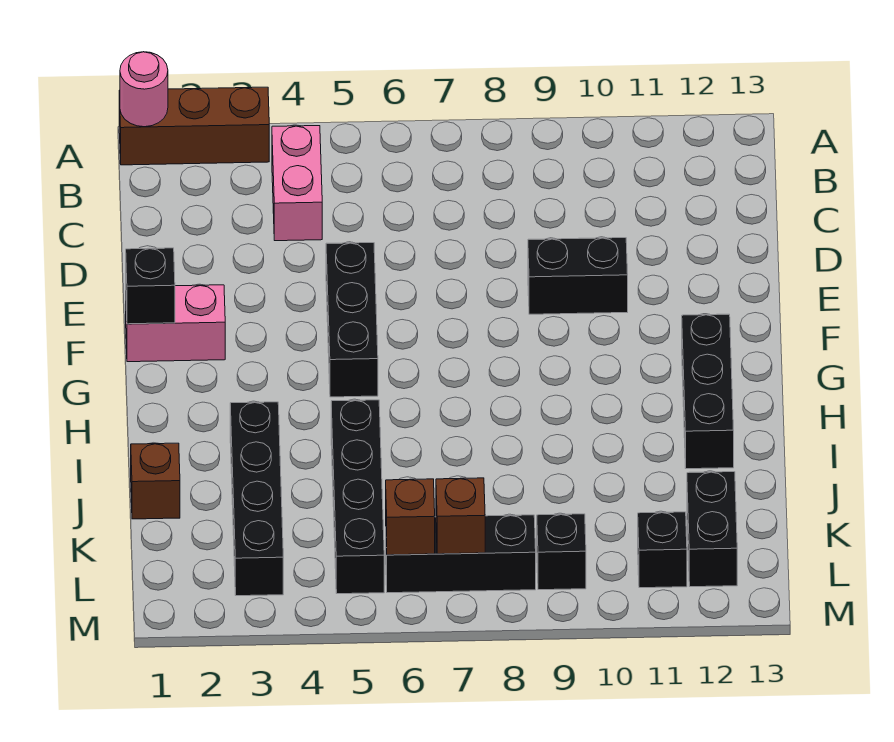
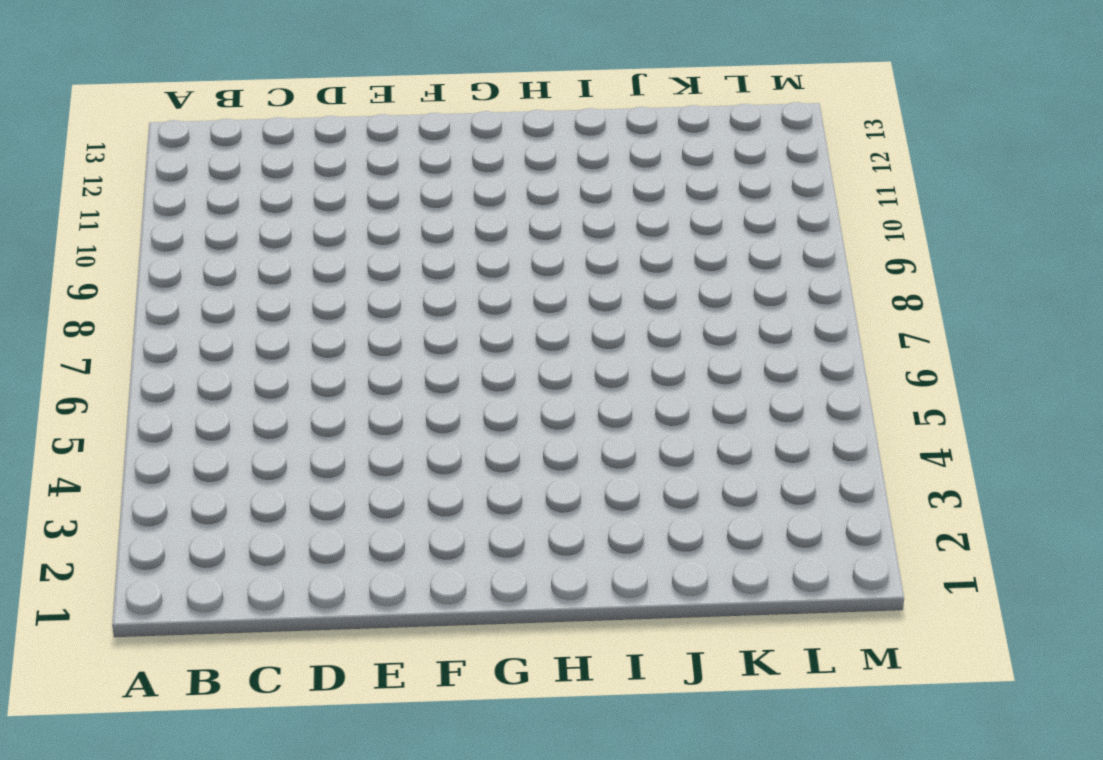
none -> brown brick A1:A3 level 1
none -> pink brick B4:C4 level 1
none -> black brick E5:G5 level 1

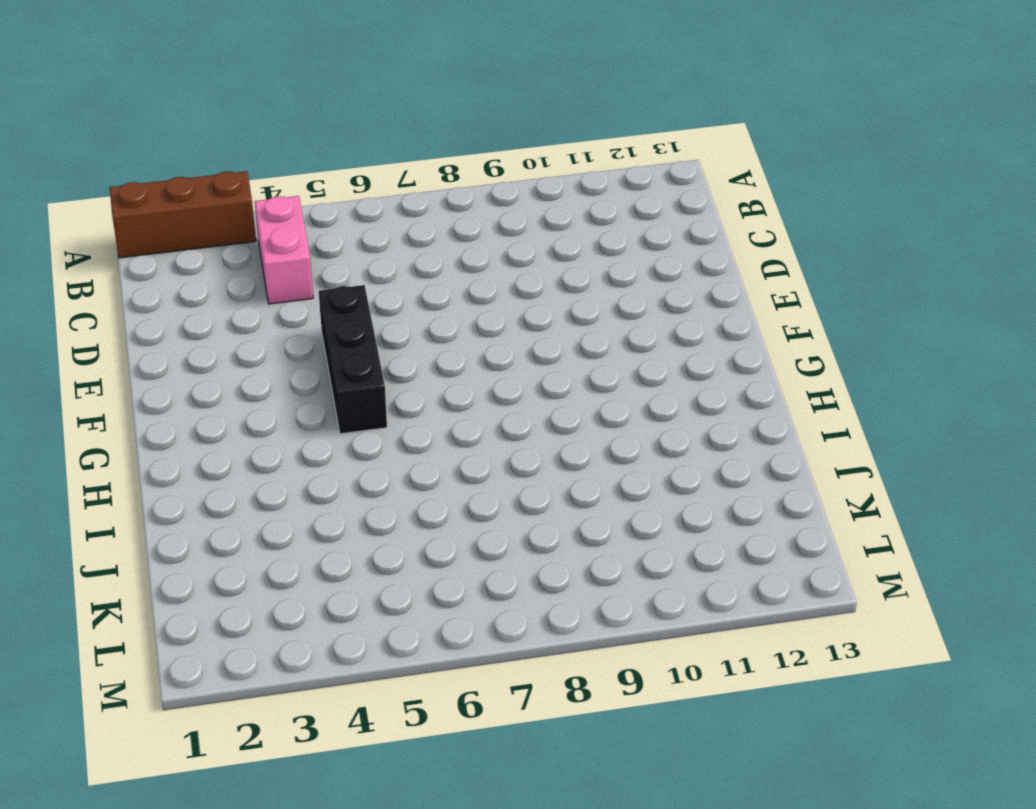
none -> black brick E9:E10 level 1
none -> pink brick F1:F2 level 1
none -> black brick G12:I12 level 1

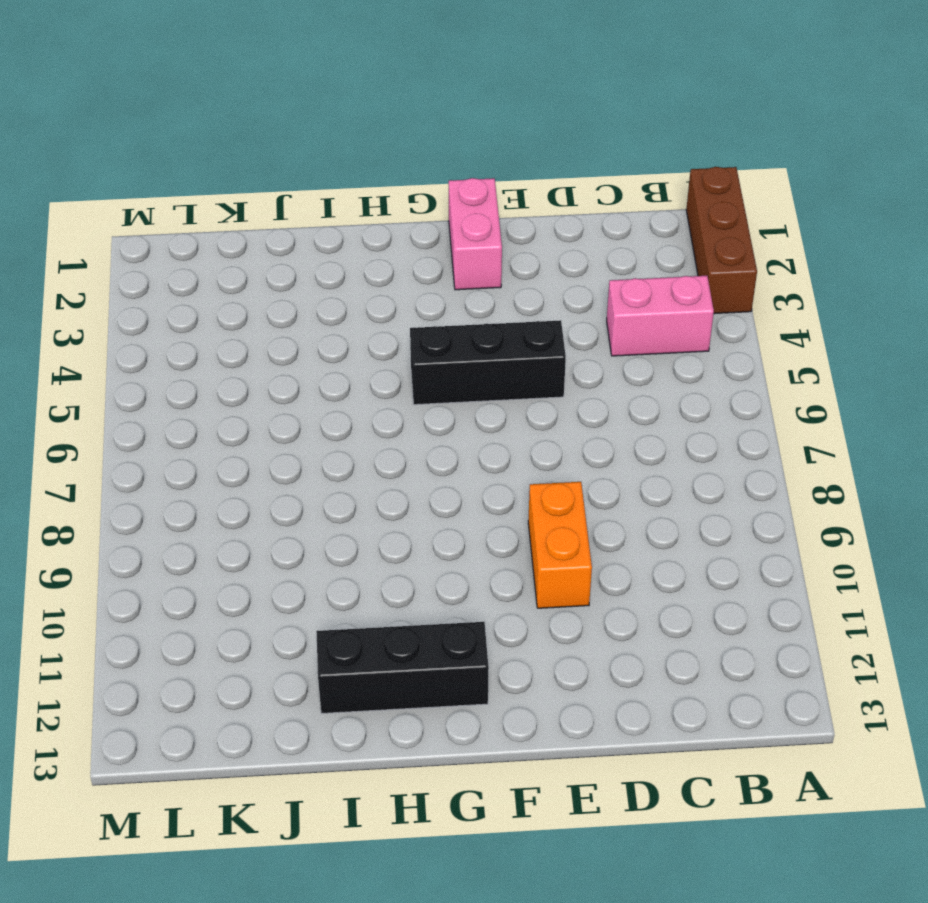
orange brick E9:E10 level 1 -> black brick E9:E10 level 1
none -> black brick I3:L3 level 1
none -> black brick I5:L5 level 1
none -> brown brick J1 level 1

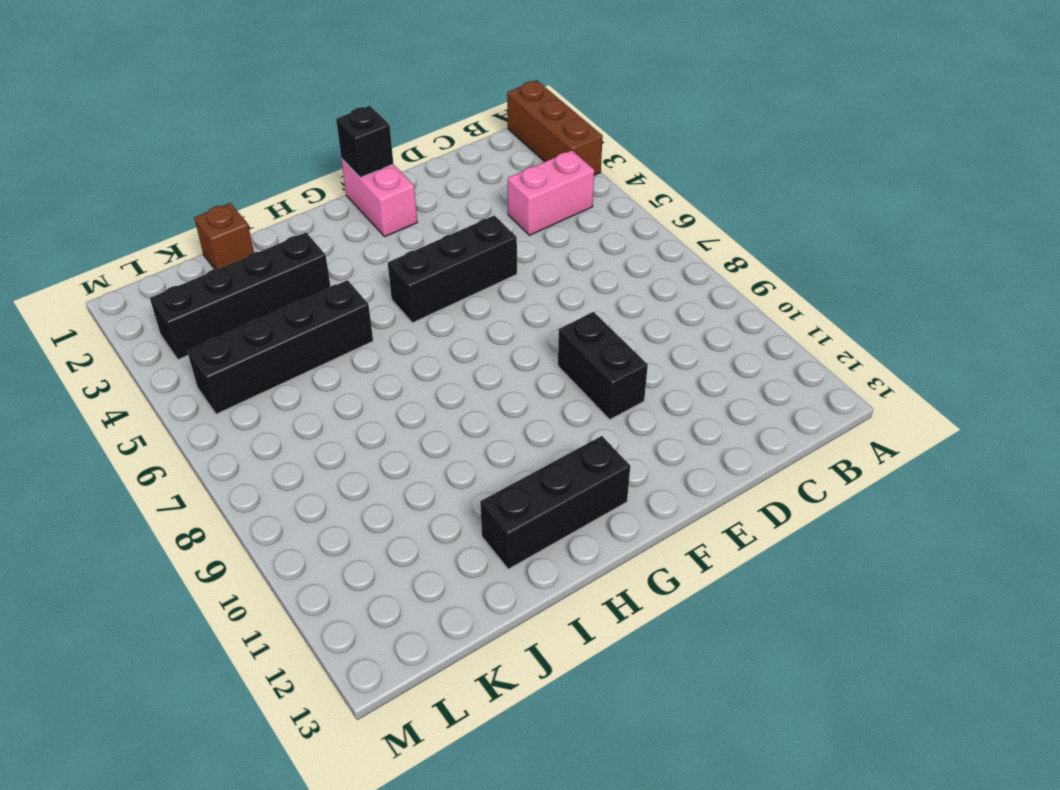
none -> black brick K12:L12 level 1
none -> black brick L6:L8 level 1
none -> black brick L9 level 1

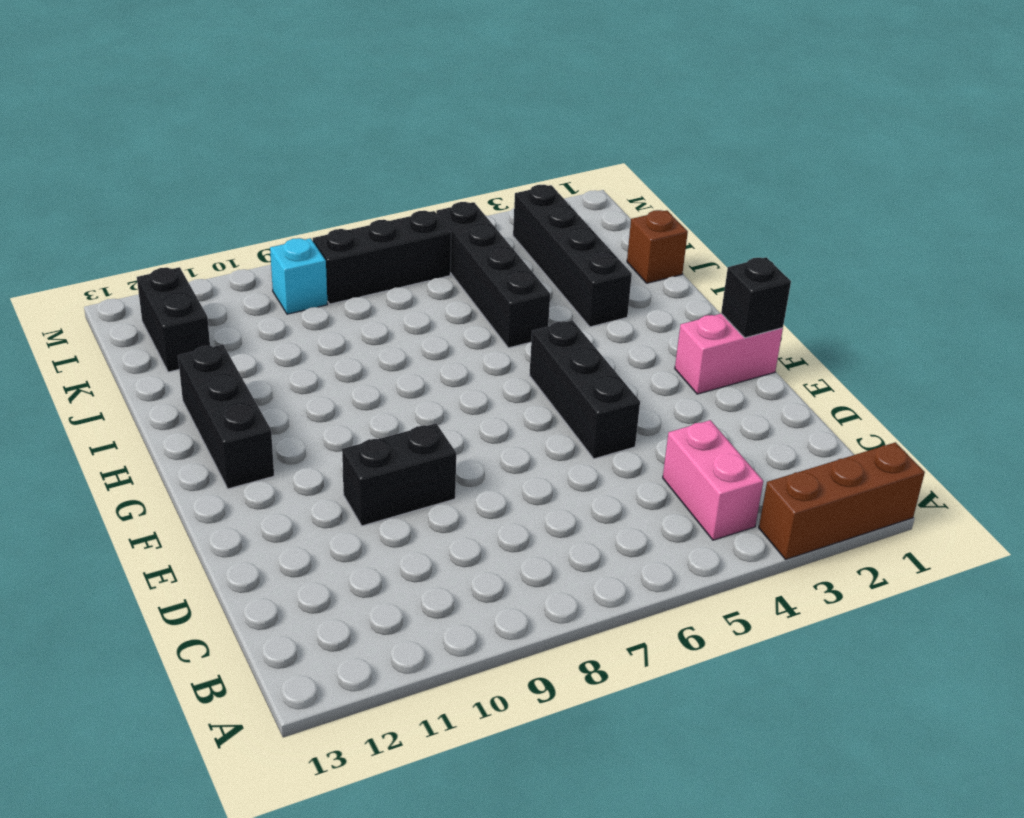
cyan brick L9 level 1 -> black brick L9 level 1
none -> black brick L11 level 1
none -> pink round brick A1 level 2
none -> brown brick L6 level 2

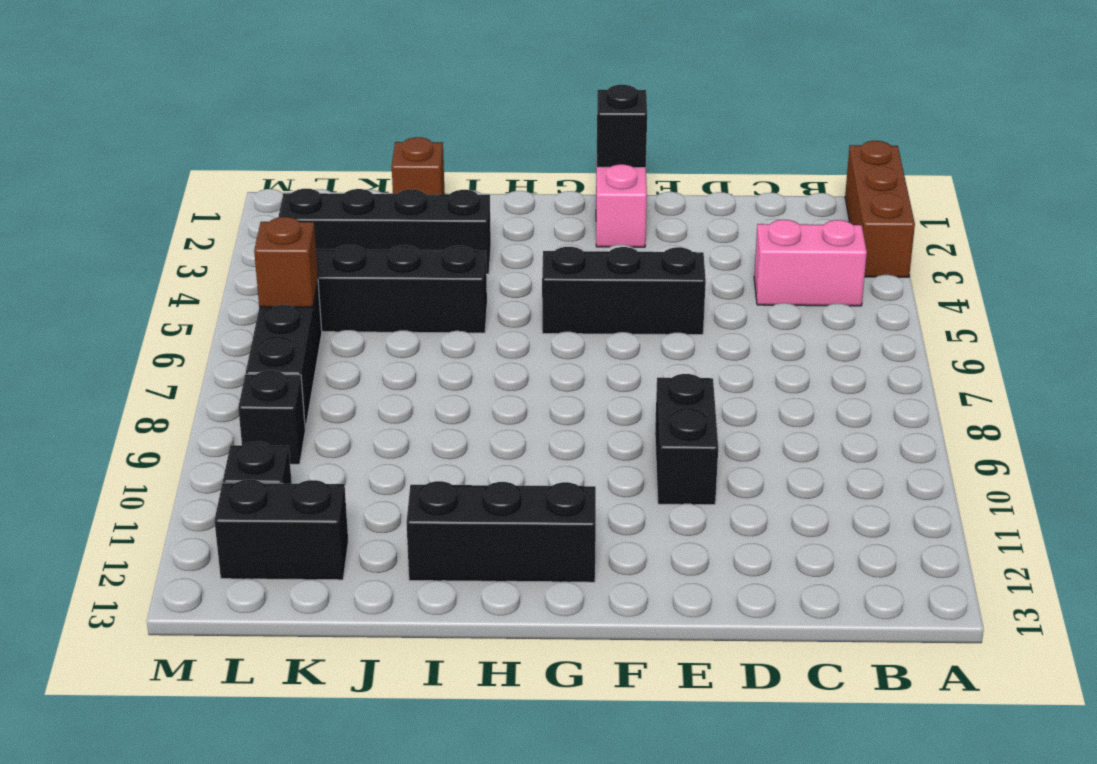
none -> pink round brick A1 level 2
none -> brown brick L7 level 2

